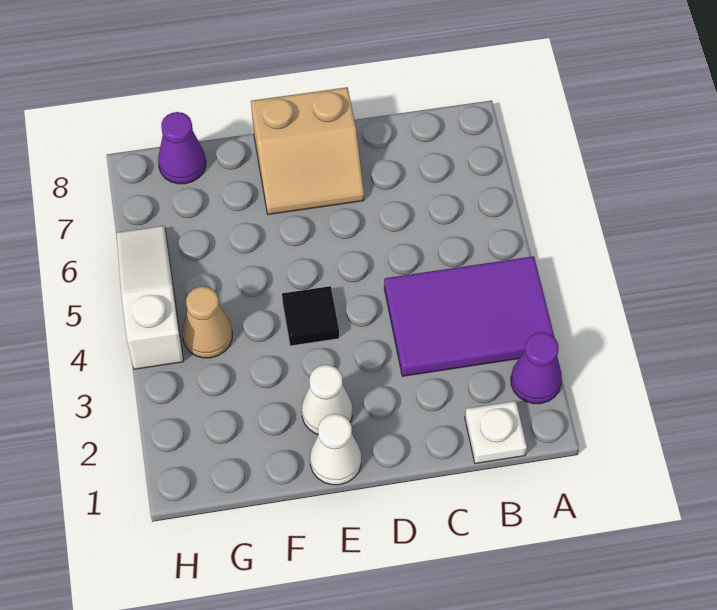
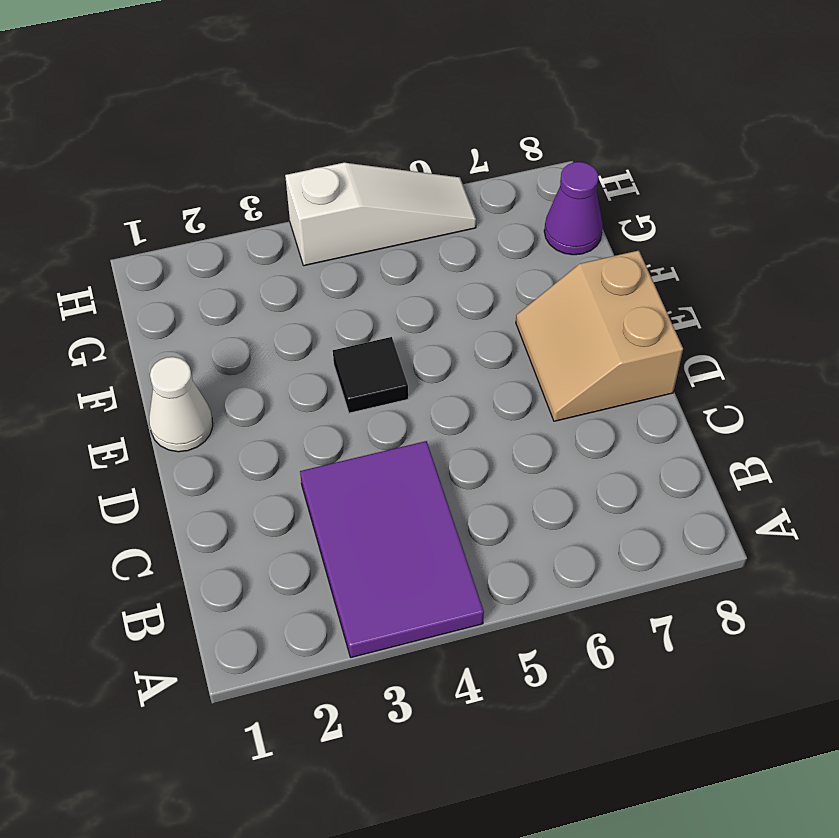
none -> purple cone A2 level 1
none -> white plate B1 level 1

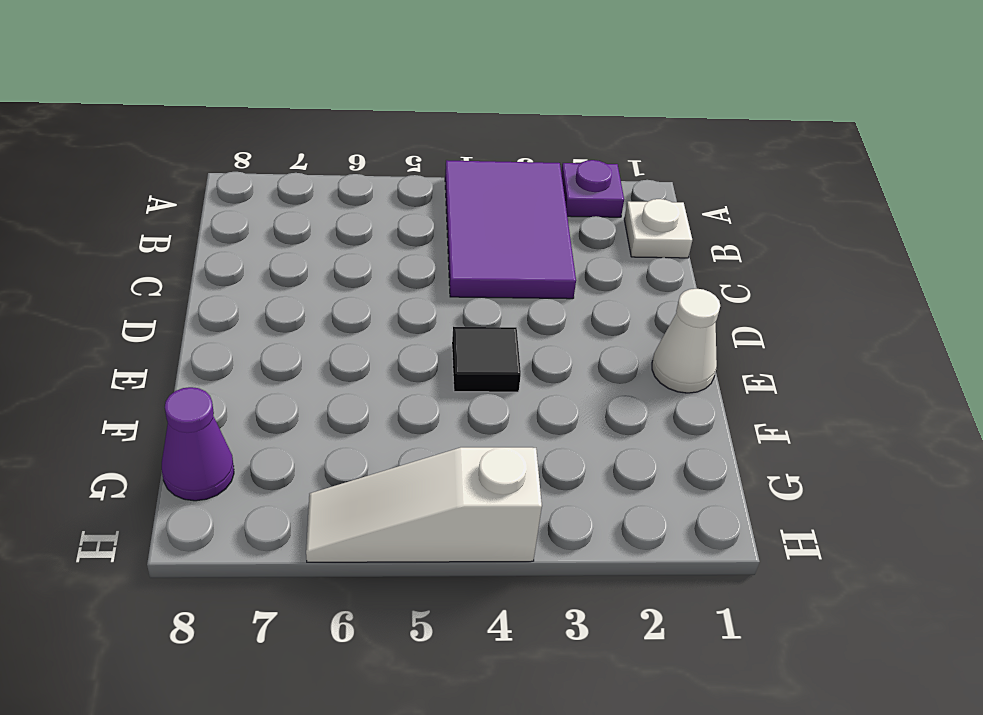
purple plate A2 level 1 -> purple cone A2 level 1
none -> tan slope D7:E8 level 1 top 8
none -> white cone E2 level 1

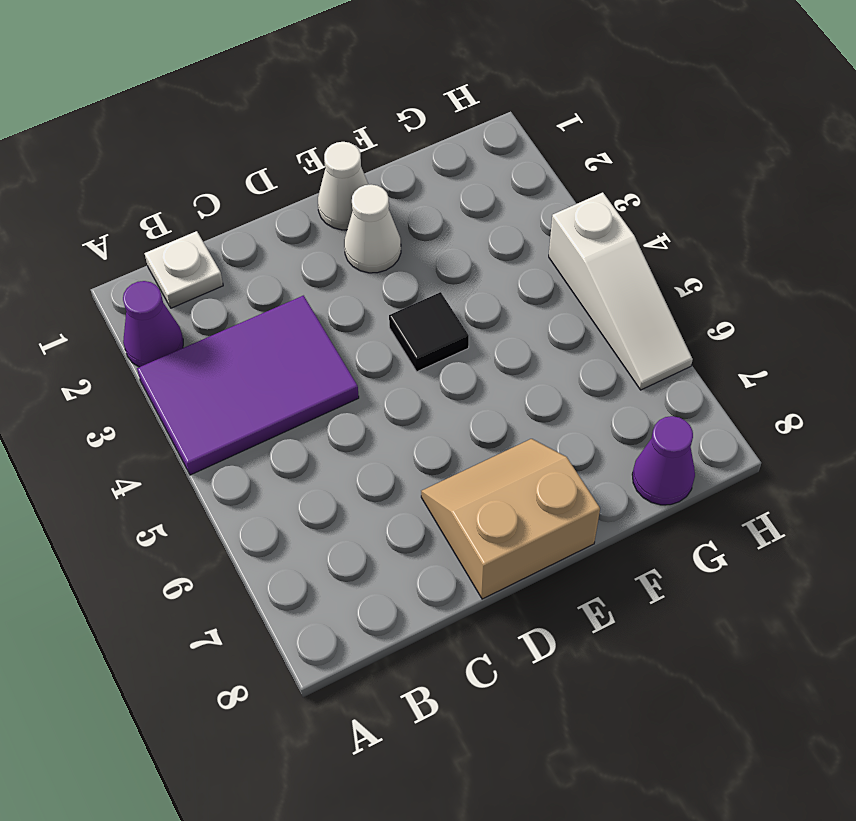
none -> tan cone G4 level 1

